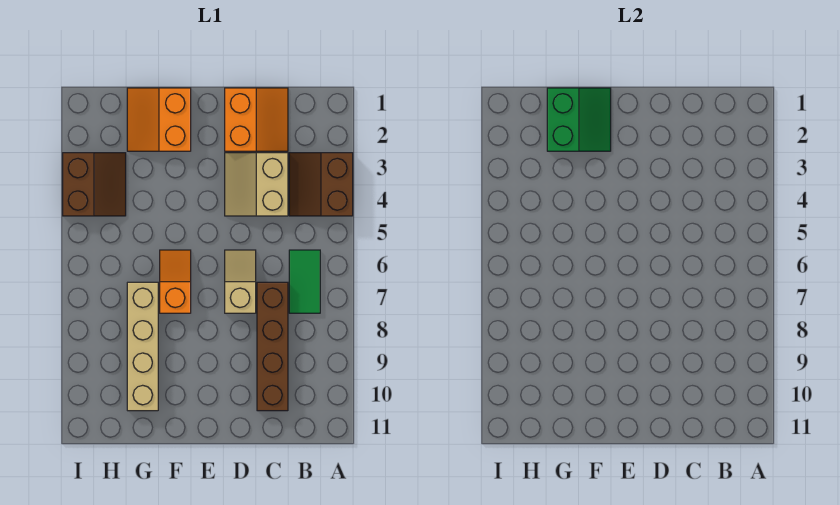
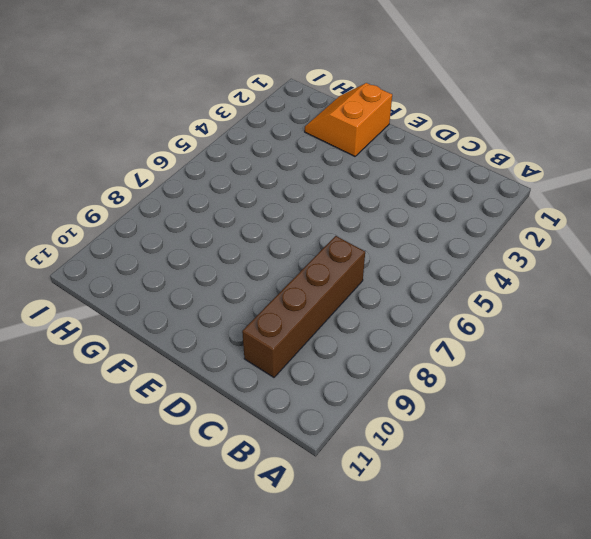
none -> brown slope A3:B4 level 1 top A
none -> green tile B6:B7 level 1

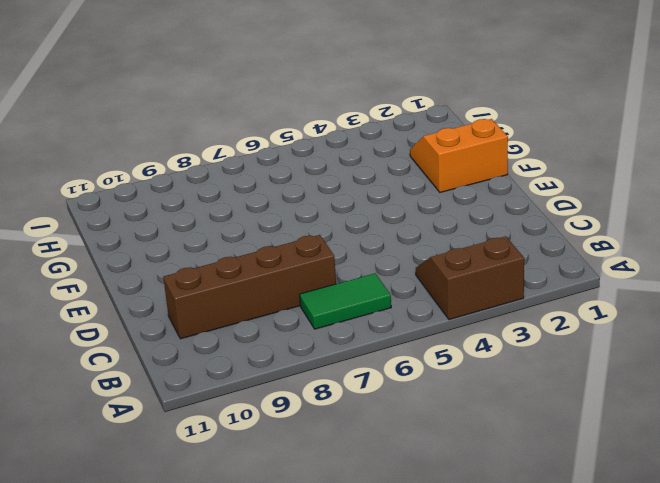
none -> orange slope C1:D2 level 1 top D
none -> tan slope C3:D4 level 1 top C

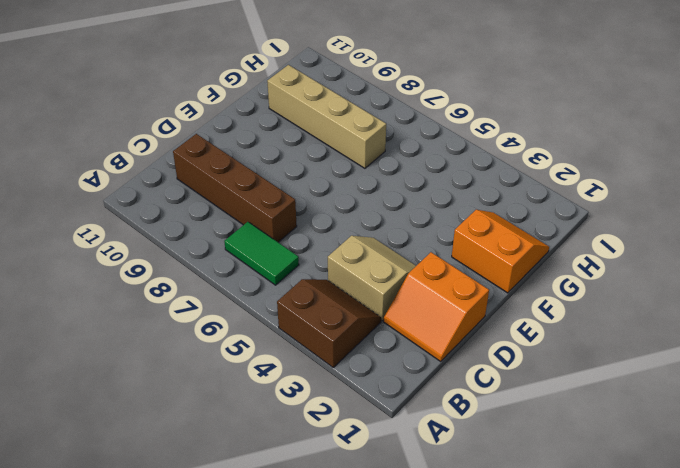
none -> tan slope D6:D7 level 1 top 7
none -> orange slope F6:F7 level 1 top 7

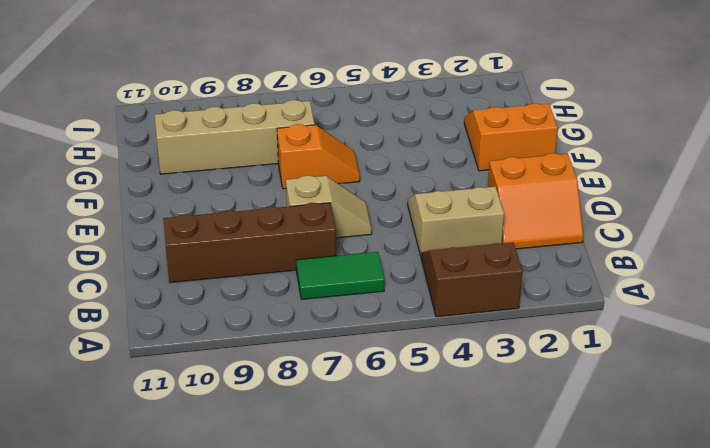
none -> brown slope H3:I4 level 1 top I
none -> green slope F1:G2 level 2 top G

